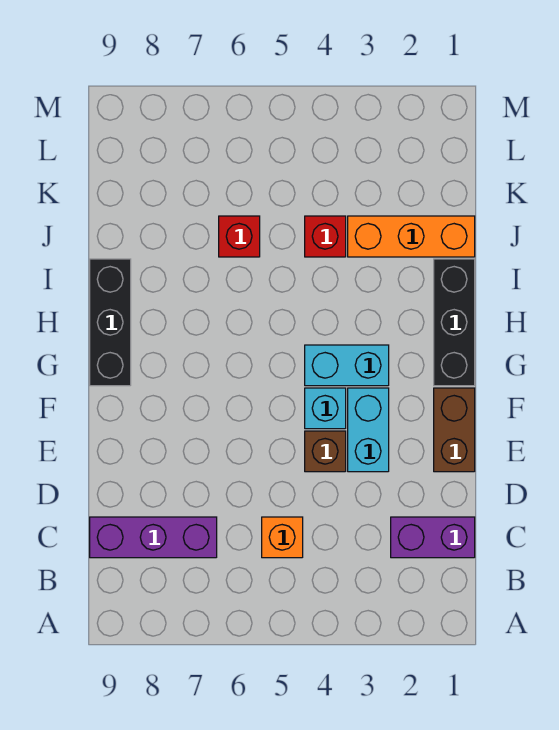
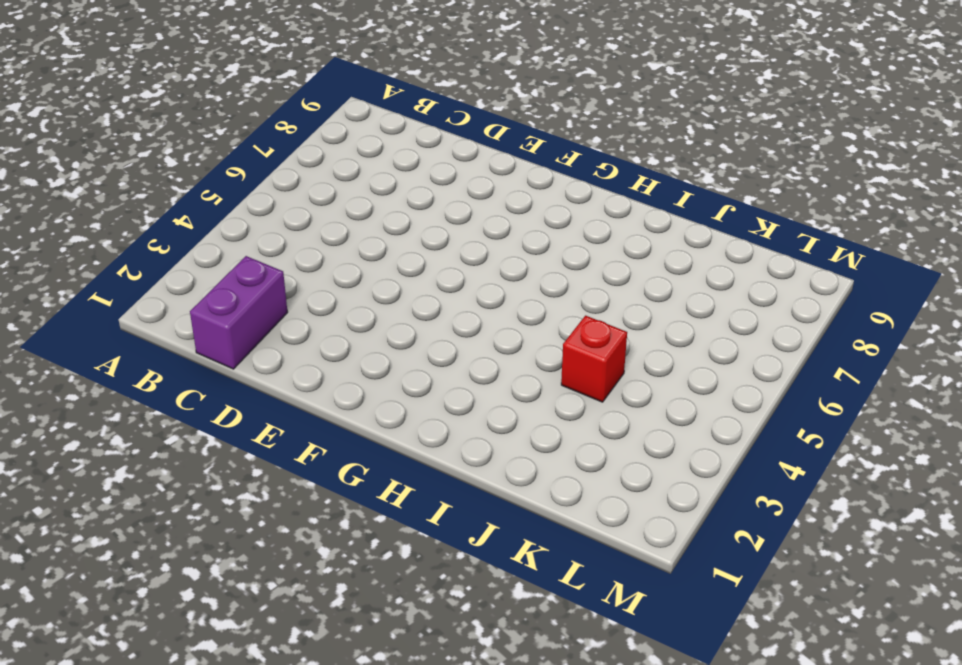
none -> orange brick C5 level 1
none -> purple brick C7:C9 level 1
none -> brown brick E1:F1 level 1

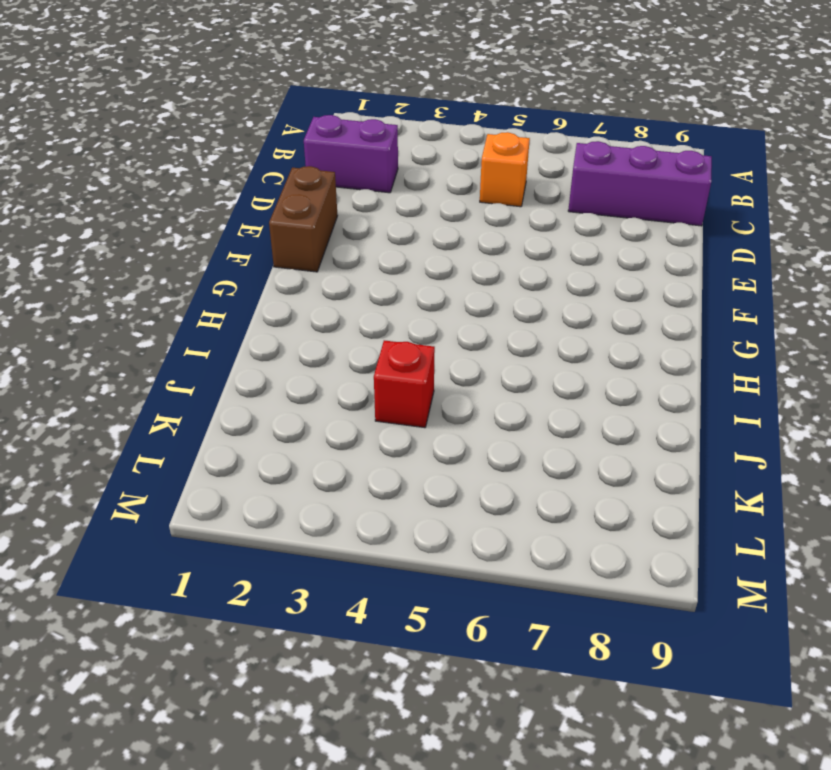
none -> cyan brick E3:F3 level 1
none -> brown brick E4 level 1
none -> cyan brick F4 level 1

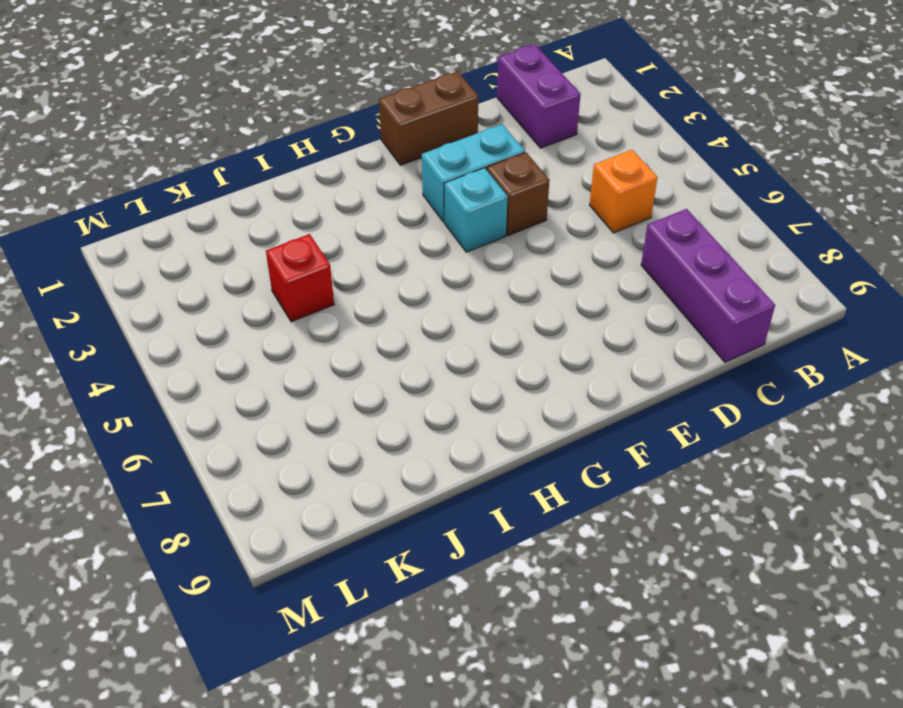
none -> black brick G1:I1 level 1
none -> cyan brick G3:G4 level 1
none -> black brick G9:I9 level 1

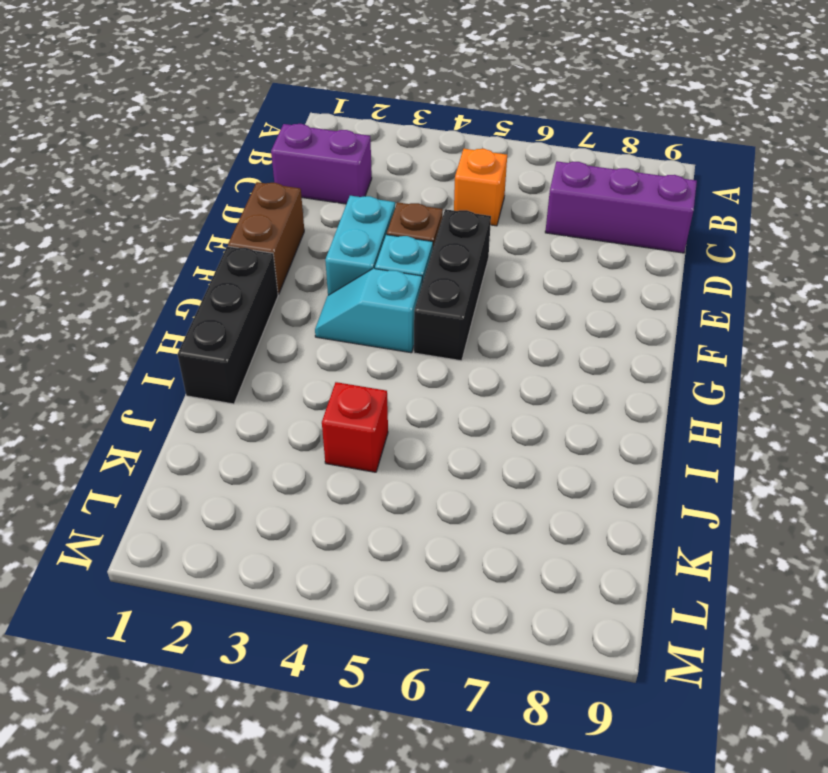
black brick E5:G5 level 1 -> black brick G9:I9 level 1
cyan slope G3:G4 level 1 top 4 -> cyan brick G3:G4 level 1
none -> orange brick J1:J3 level 1
none -> red brick J6 level 1

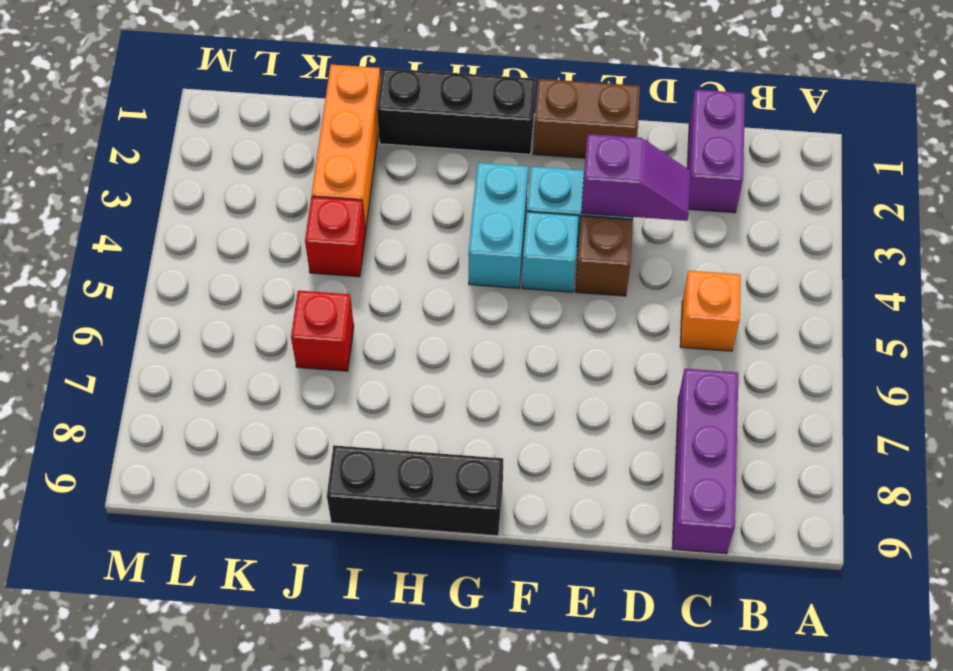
purple slope D3:E3 level 2 top E -> none

